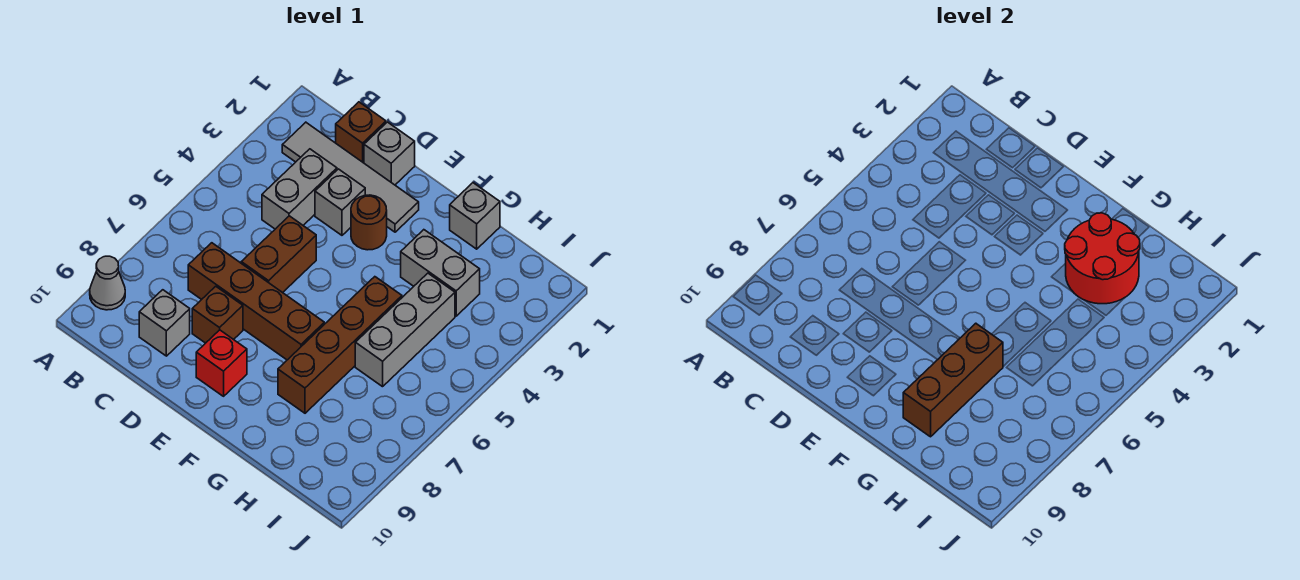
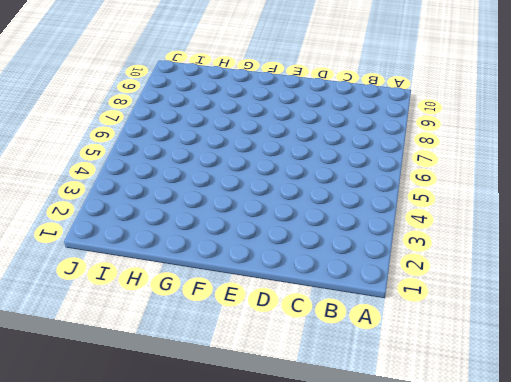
none -> grey cone A9 level 1
none -> grey tile B2:E2 level 1
none -> brown brick C1 level 1

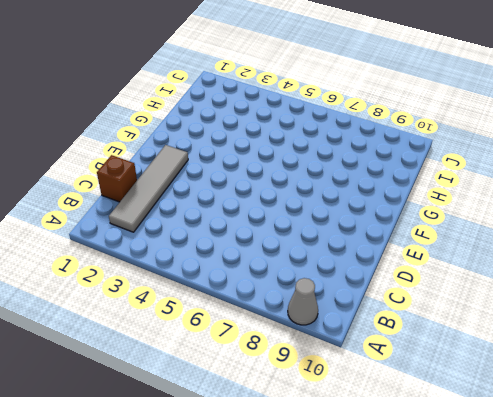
none -> grey brick C3:C4 level 1
none -> brown brick C7:F7 level 1
none -> grey brick C9 level 1

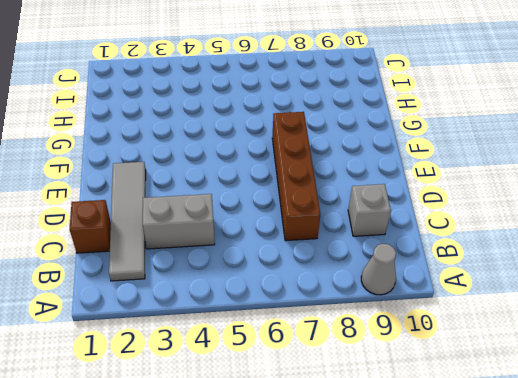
none -> grey brick D1 level 1
none -> grey brick D3 level 1
none -> brown brick D5:D6 level 1

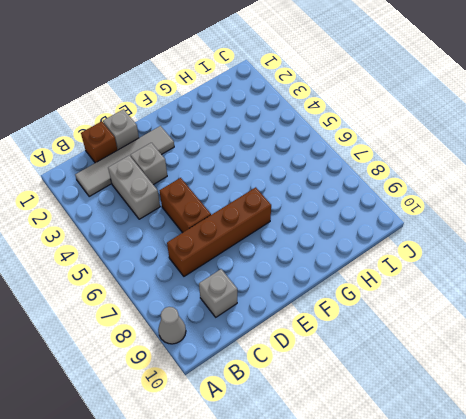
none -> brown brick D8 level 1
none -> brown round brick E3 level 1
none -> red brick E9 level 1

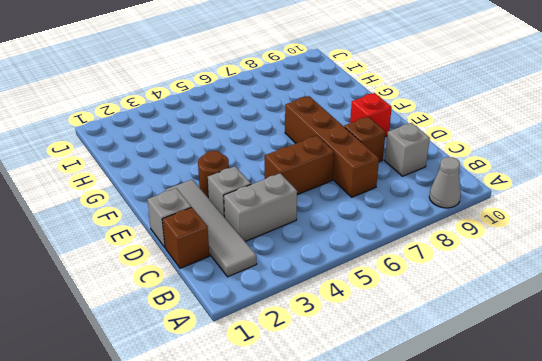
none -> grey brick G1 level 1
none -> grey brick G3:H3 level 1
none -> brown brick G5:G8 level 1

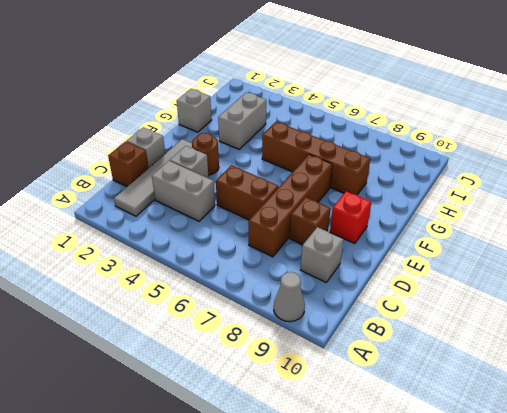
none -> grey brick H4:H6 level 1
none -> red round brick G2:H3 level 2
none -> brown brick G7:G9 level 2

